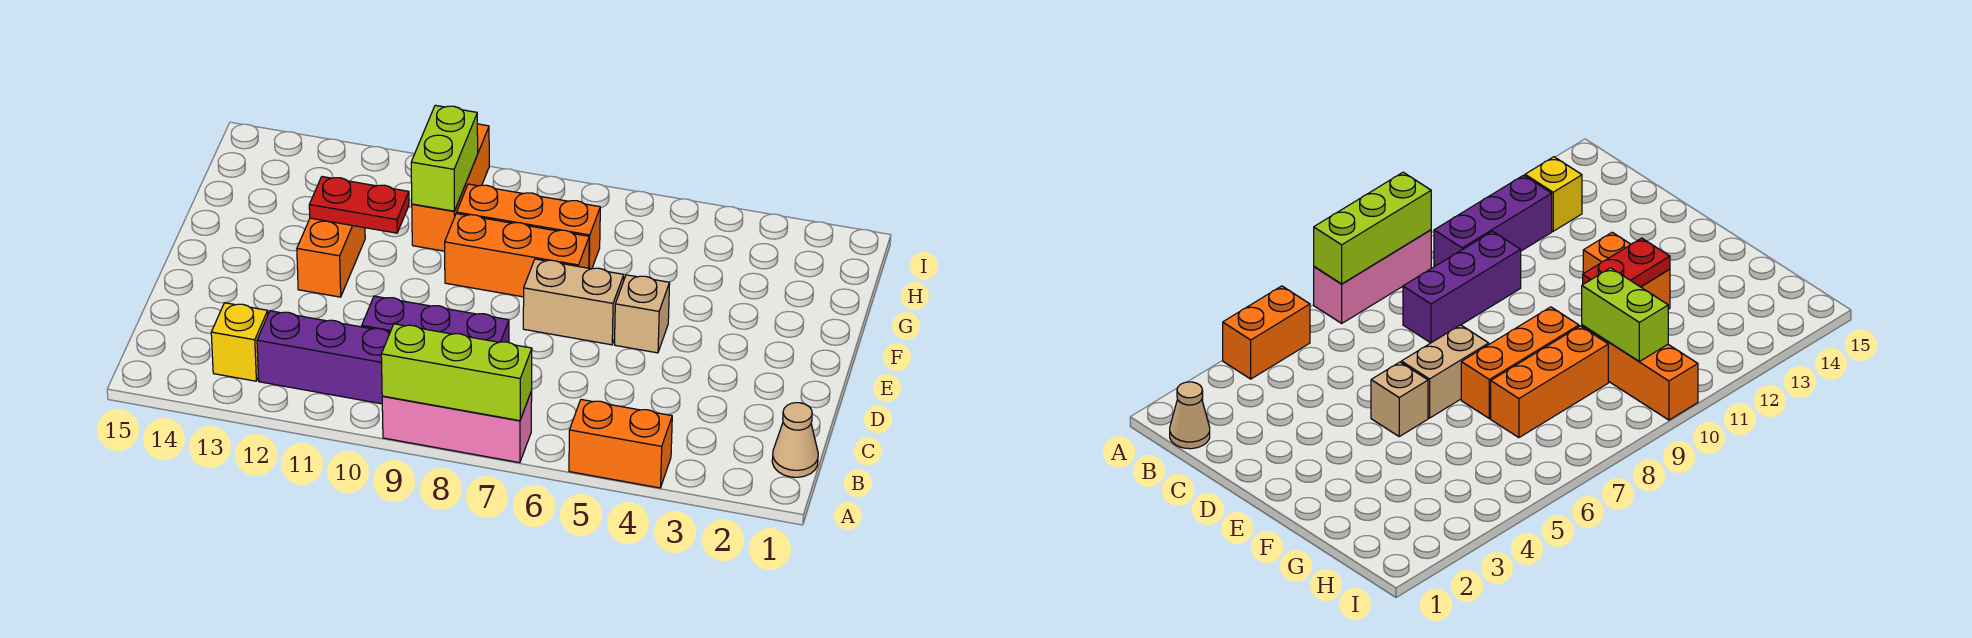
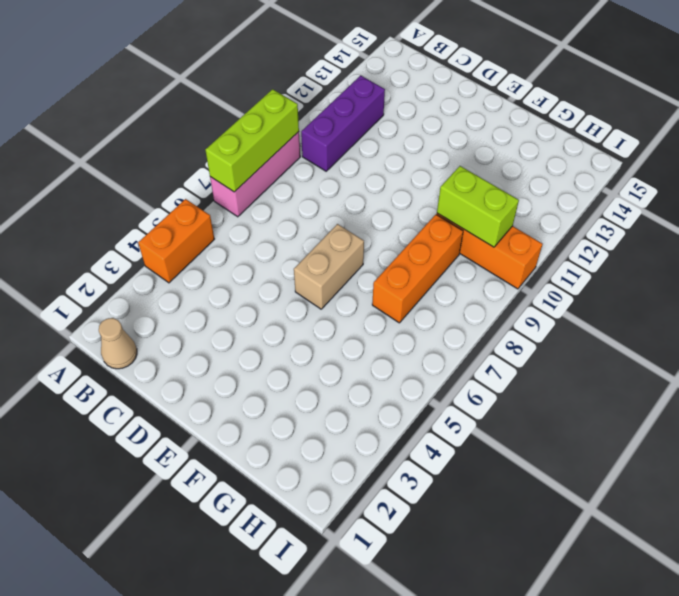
none -> yellow brick B13 level 1
none -> purple brick C8:C10 level 1
none -> tan brick E5 level 1

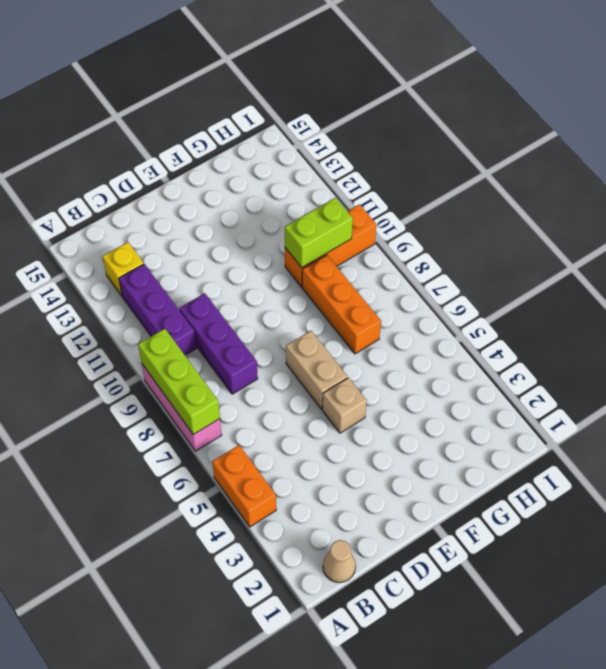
none -> orange brick E12:F12 level 1
none -> orange brick F7:F9 level 1
none -> red plate F11:F12 level 2

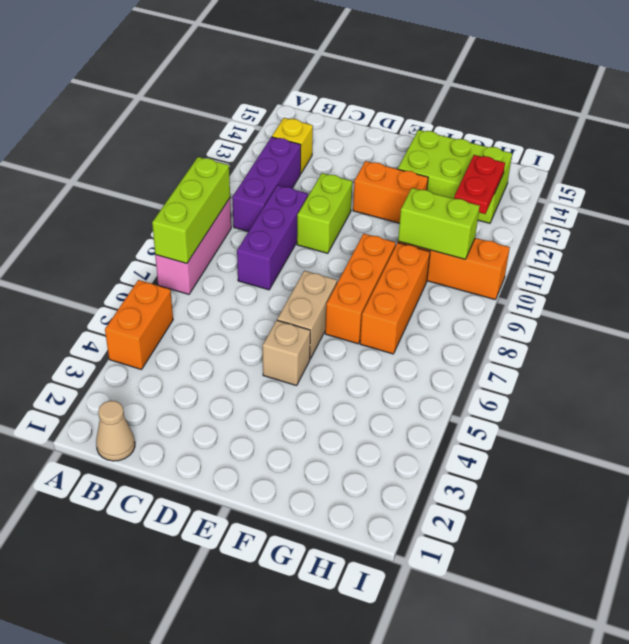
lime brick D10:D11 level 1 -> none
lime brick F13:H14 level 1 -> none
red plate H12:H13 level 2 -> red plate F11:F12 level 2

